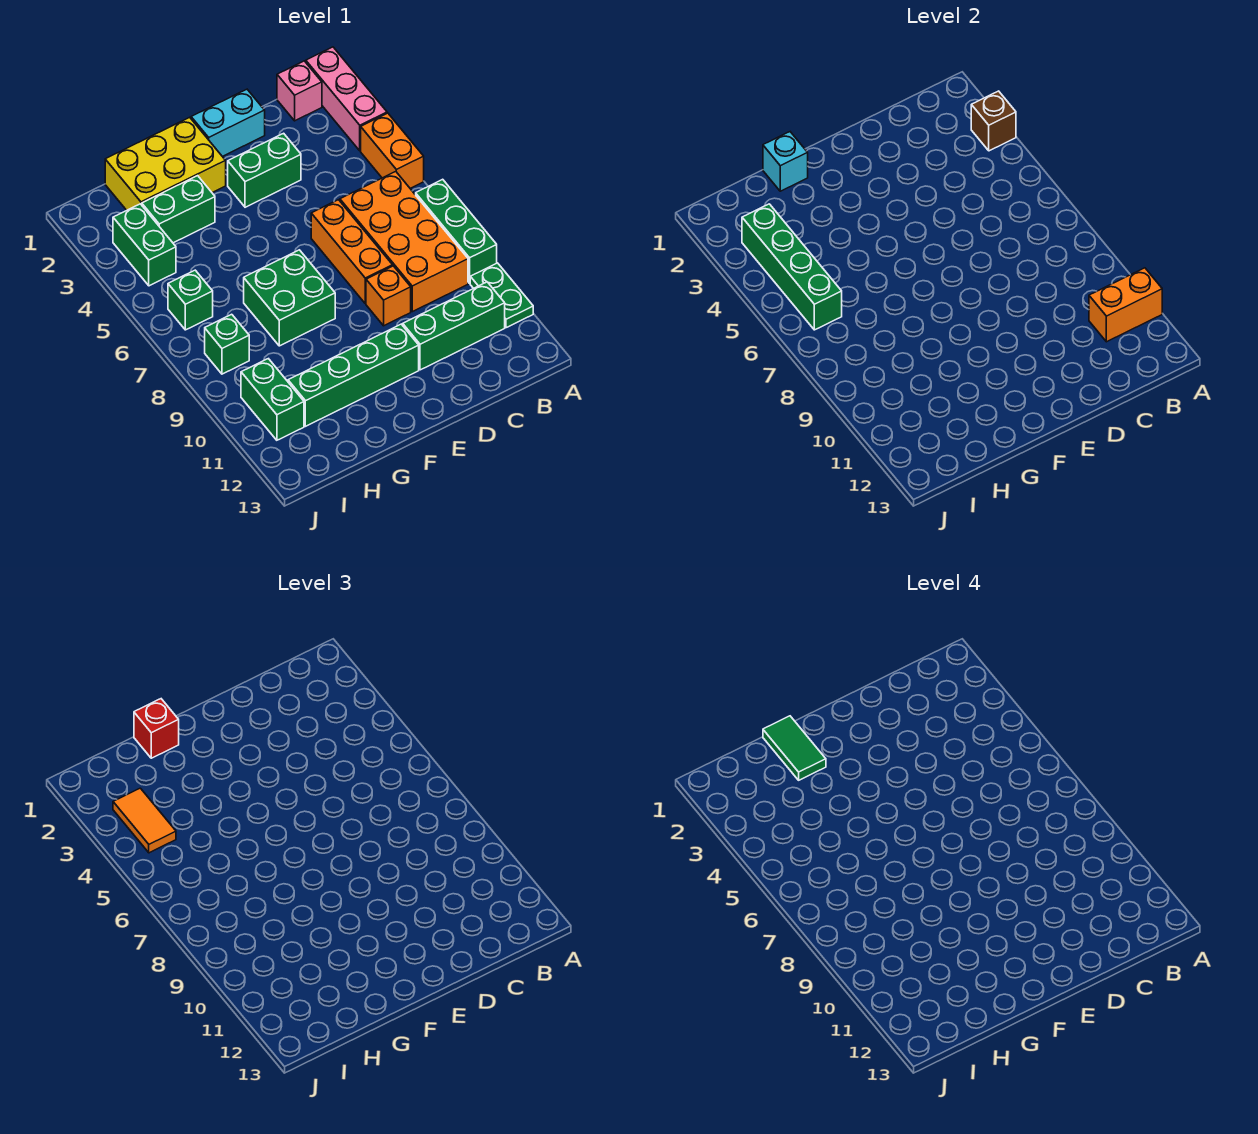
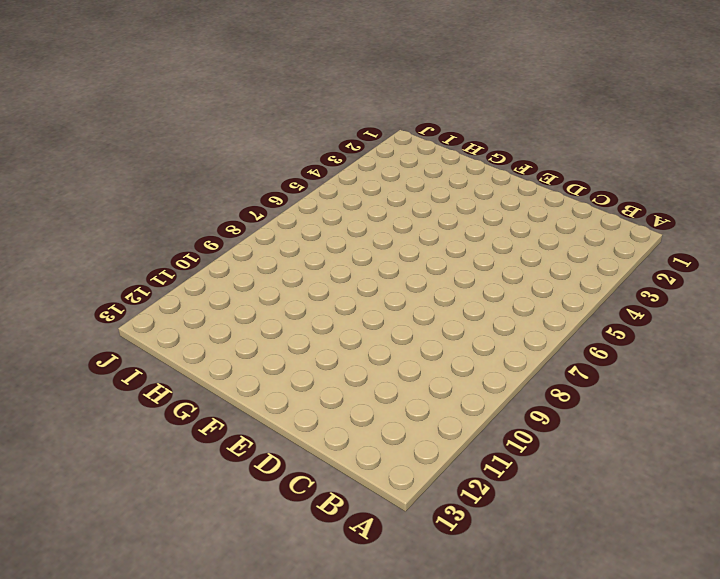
none -> pink brick A1:A3 level 1
none -> orange brick A4:A5 level 1
none -> green brick A7:A9 level 1

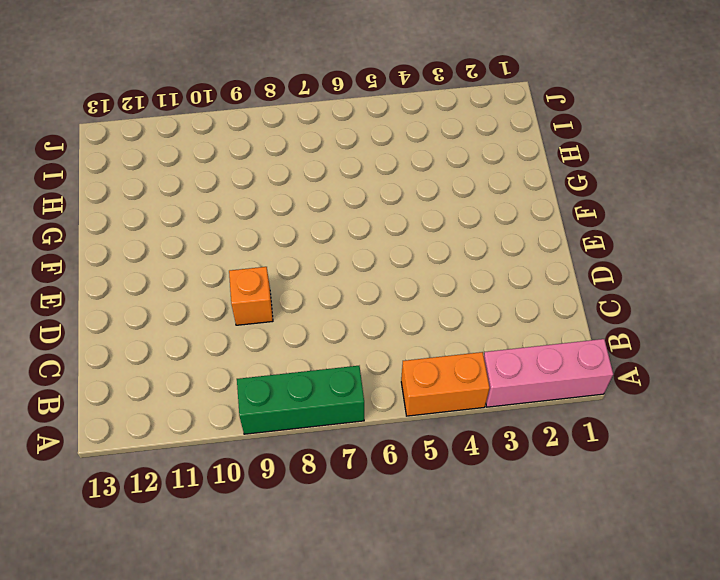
none -> green plate A10:A11 level 1
none -> pink brick B1 level 1
none -> orange brick B6:C9 level 1

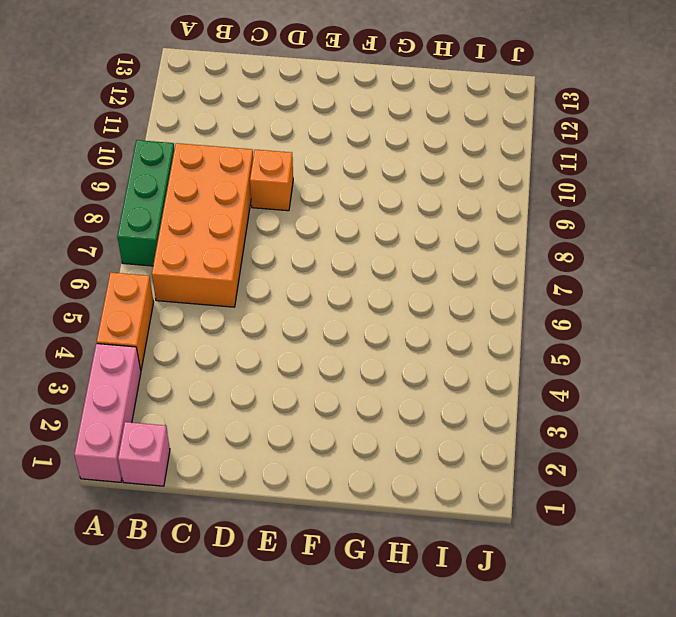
none -> green plate A10:A11 level 1
none -> green brick B11:D11 level 1
none -> cyan brick D1:E1 level 1

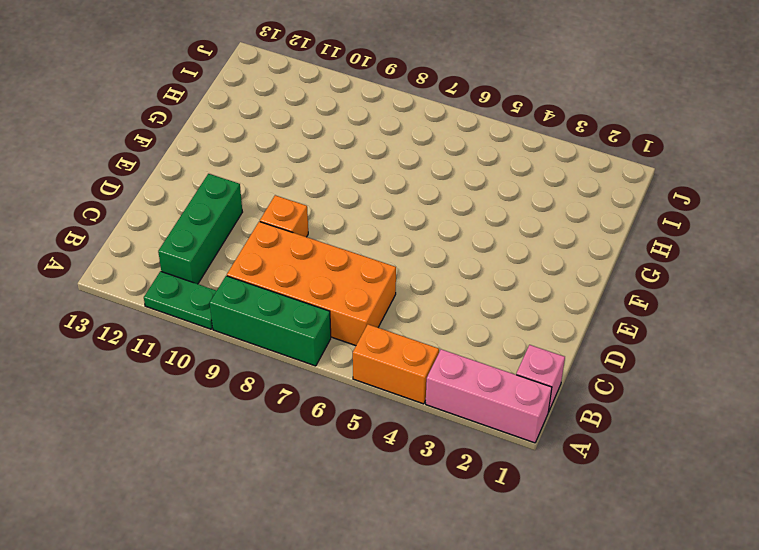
none -> cyan brick D1:E1 level 1
none -> green brick D3:E3 level 1
none -> orange brick D6:D8 level 1

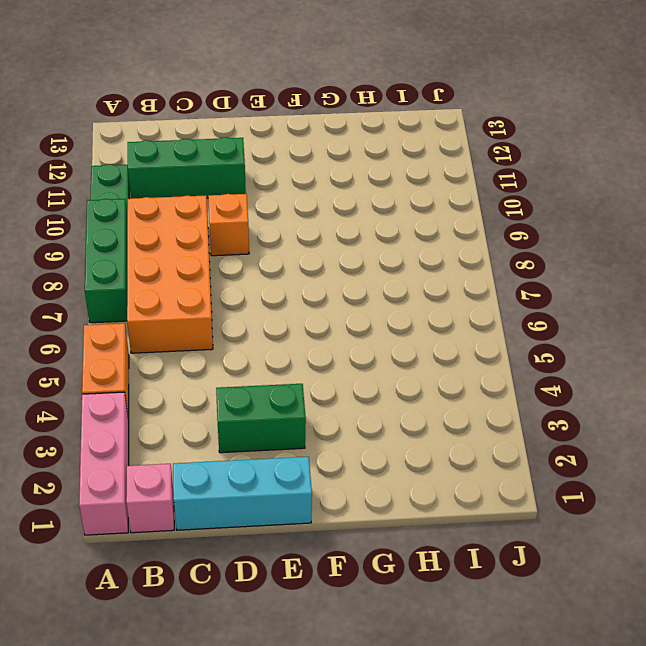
cyan brick C1:E1 level 1 -> cyan brick D1:E1 level 1
none -> orange brick D6:D8 level 1
none -> green brick E11:H11 level 1
none -> yellow brick F1:H2 level 1

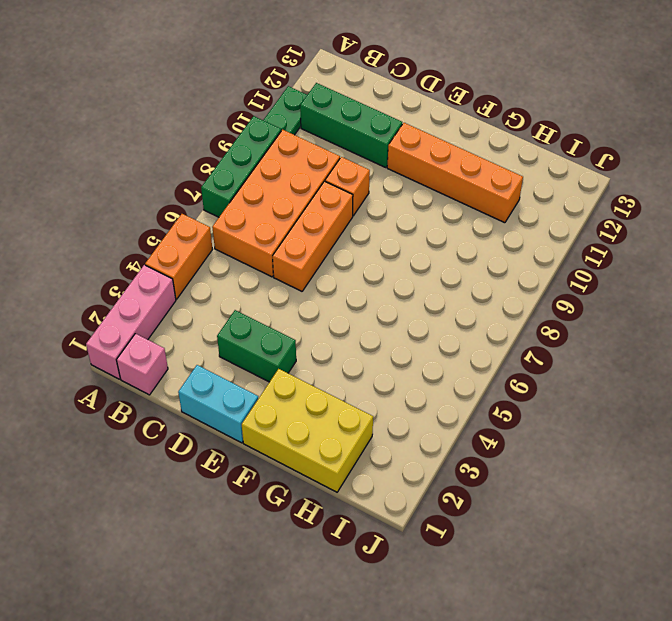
orange brick E11:H11 level 1 -> green brick E11:H11 level 1
none -> green brick F7:G8 level 1
none -> green brick G3:H3 level 1
none -> green brick I3:I4 level 1

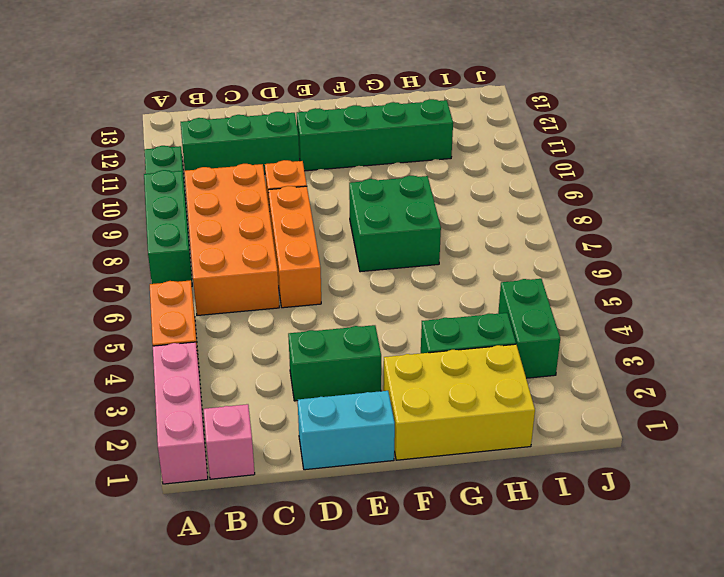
none -> green brick I6 level 1
none -> green brick I8 level 1
none -> green brick I10:I11 level 1

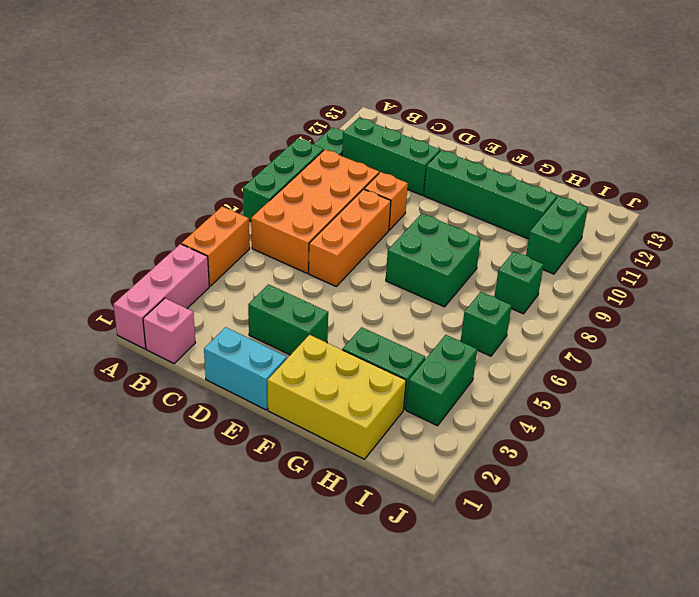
none -> brown brick A3 level 2
none -> orange brick A11:B11 level 2
none -> cyan brick G1 level 2

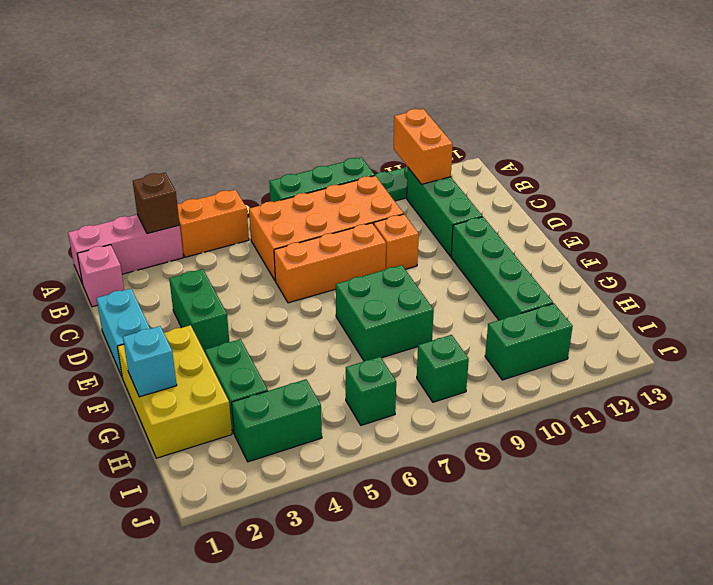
none -> green brick I3:I6 level 2
none -> red brick G1 level 3
none -> orange tile I3:I4 level 3

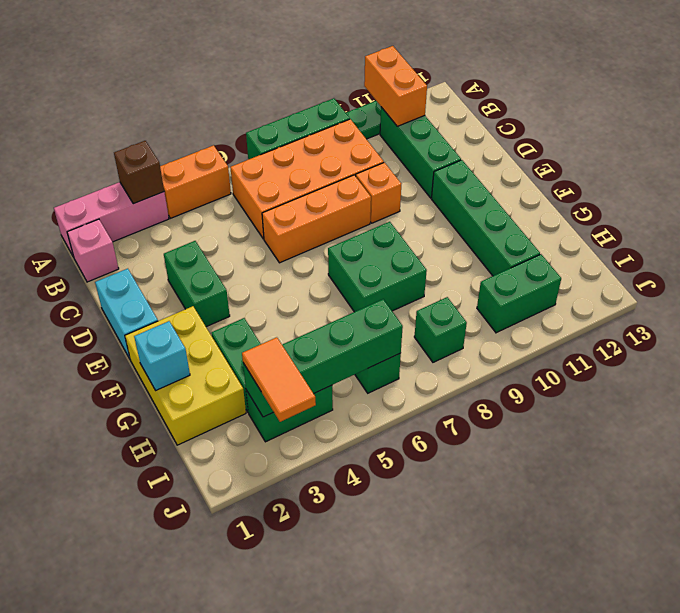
orange tile I3:J3 level 3 -> orange tile I3:I4 level 3
none -> red brick G1 level 3
none -> green tile G1:G2 level 4

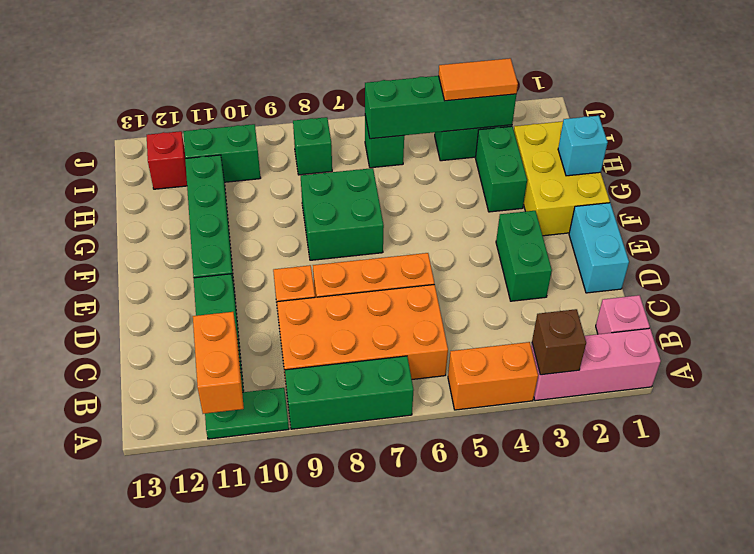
red brick I12 level 1 -> red brick G1 level 3
none -> green tile G1:G2 level 4

